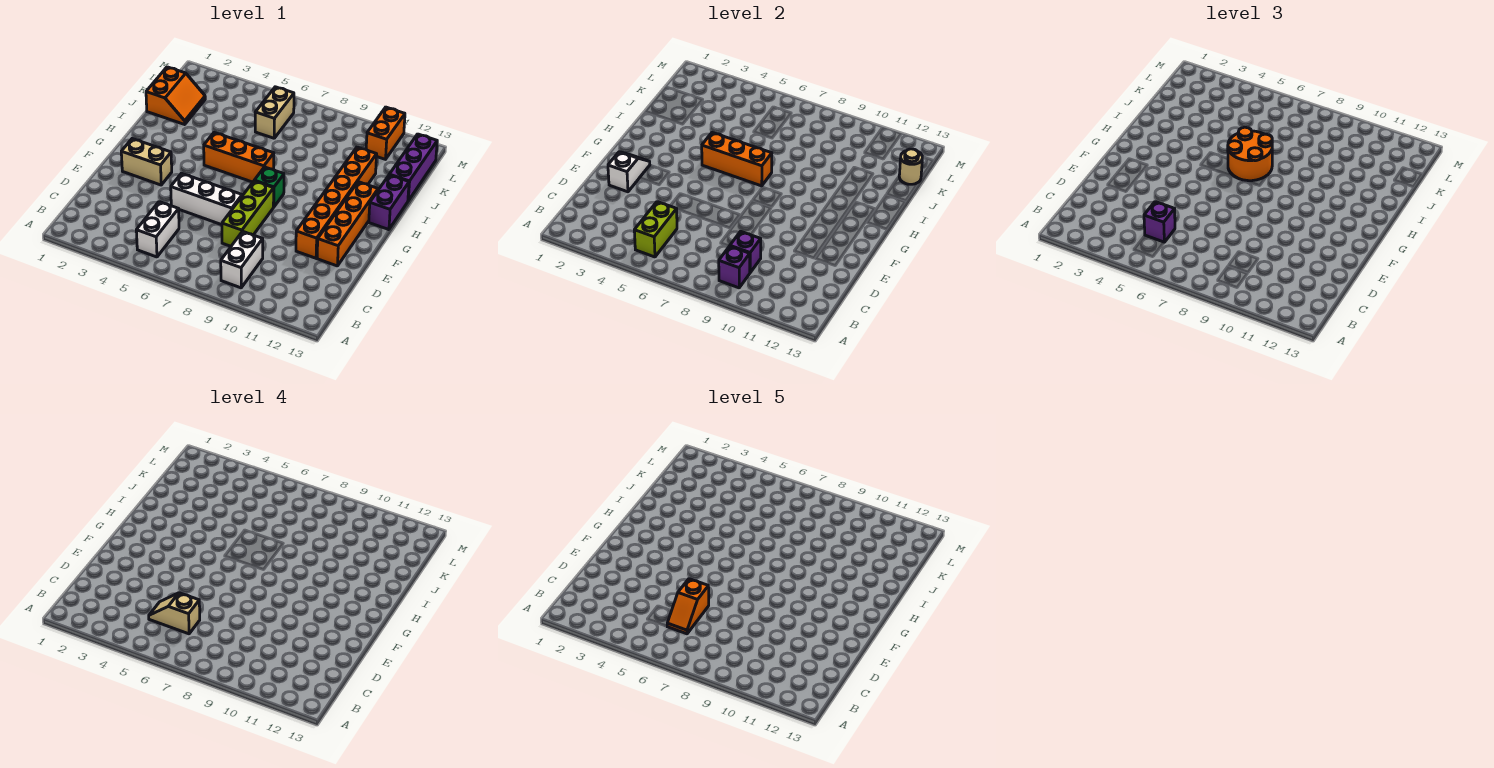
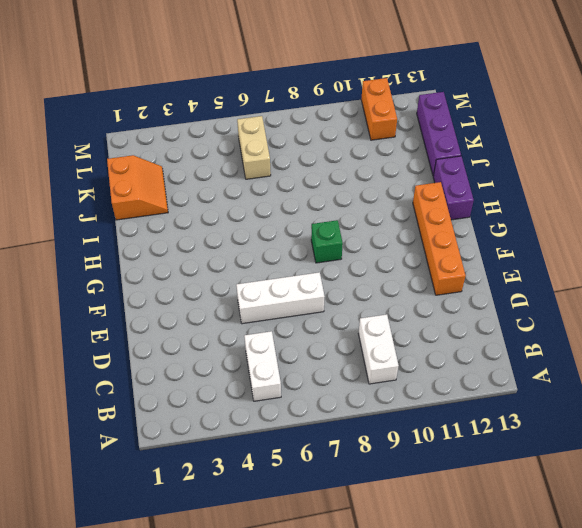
none -> lime brick D8:F8 level 1
none -> orange brick E11:J11 level 1
none -> tan brick F2:F3 level 1

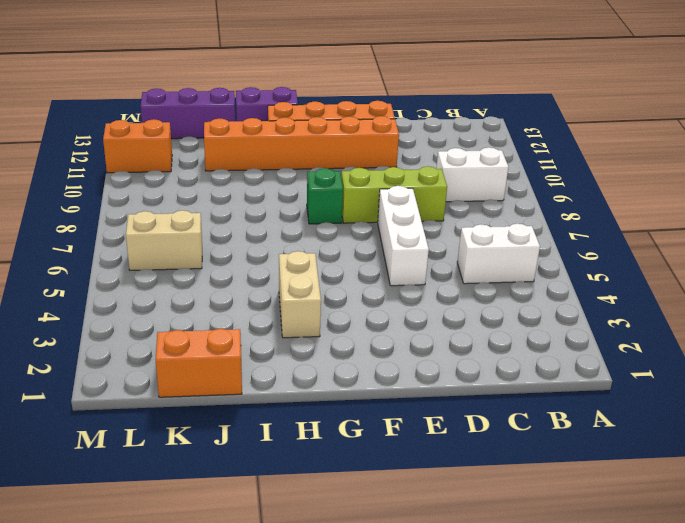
tan brick H3:H4 level 1 -> tan brick F2:F3 level 1
none -> orange brick H5:H7 level 1
none -> lime brick B5:C5 level 2
none -> purple brick B9 level 2

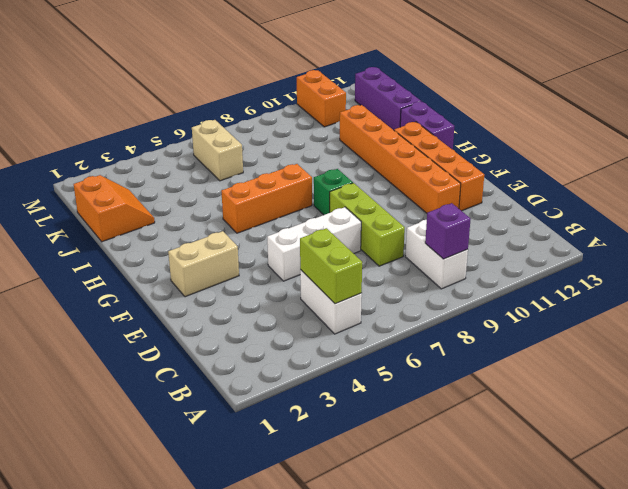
none -> purple brick C9 level 2
none -> white slope E2:F2 level 2 top E
none -> orange brick H5:H7 level 2

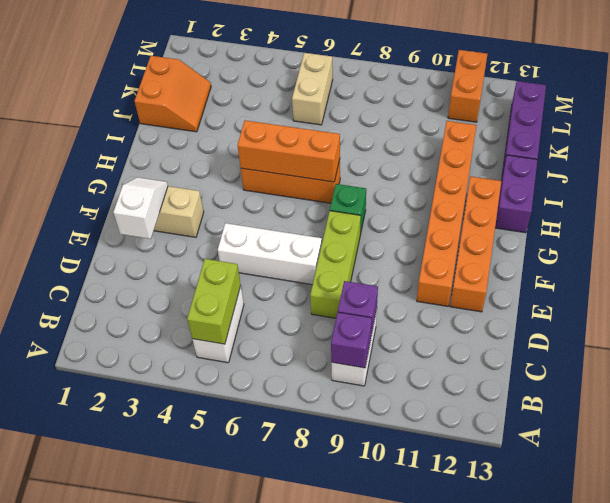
none -> tan round brick K13 level 2
none -> purple brick C5 level 3
none -> orange round brick H6:I7 level 3

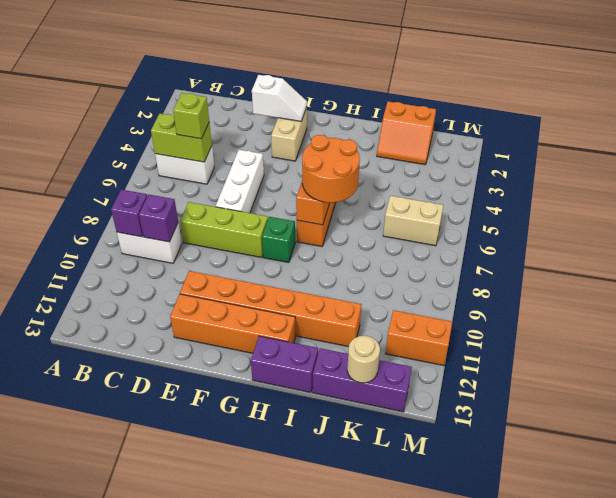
lime brick C5 level 3 -> purple brick C5 level 3
none -> tan slope C5:C6 level 4 top 6
none -> orange slope C6:D6 level 5 top D

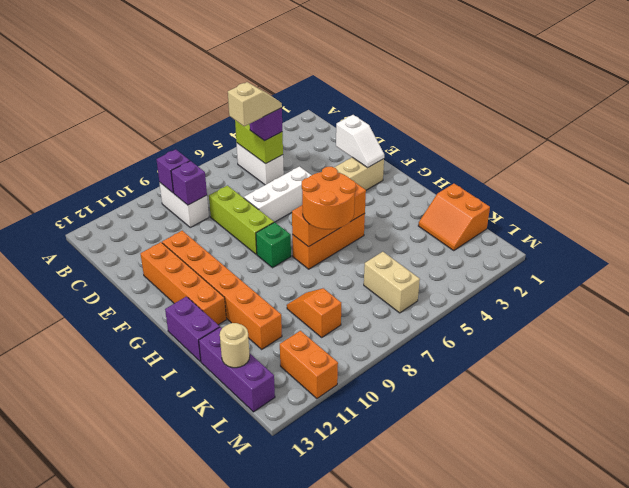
orange slope J9:K9 level 1 top K -> orange slope C6:D6 level 5 top D

